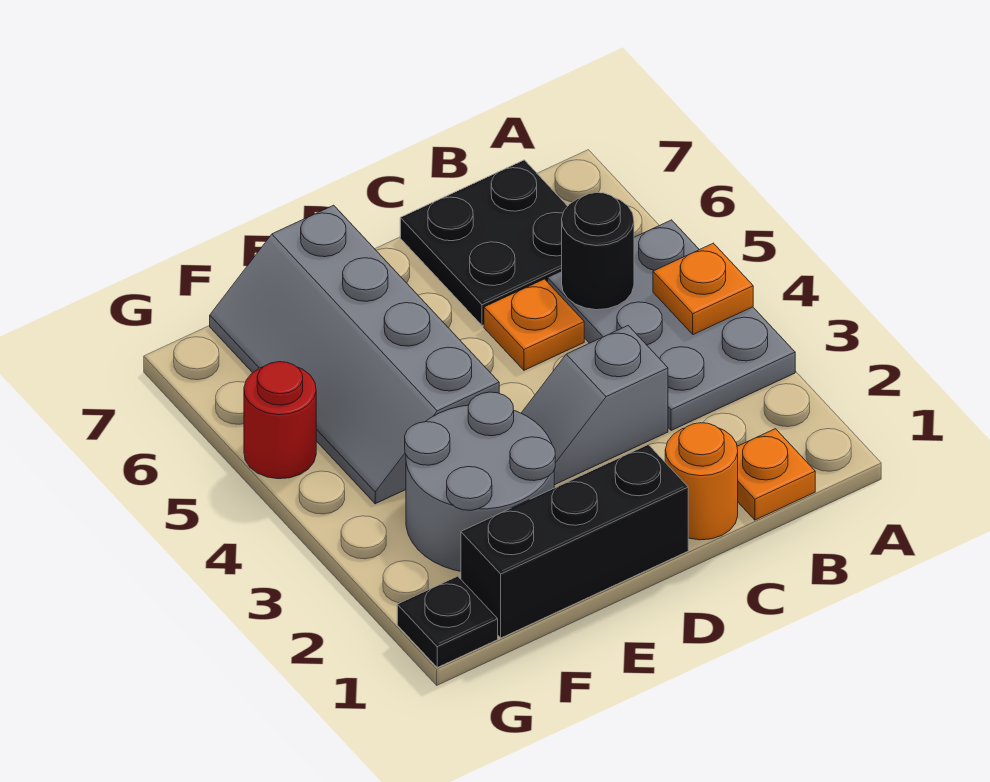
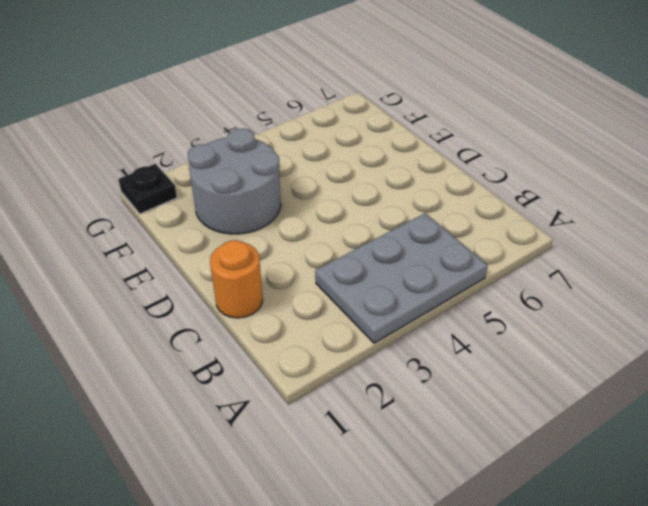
none -> orange plate B1 level 1
none -> black plate B6:C7 level 1
none -> grey slope C3:D3 level 1 top C

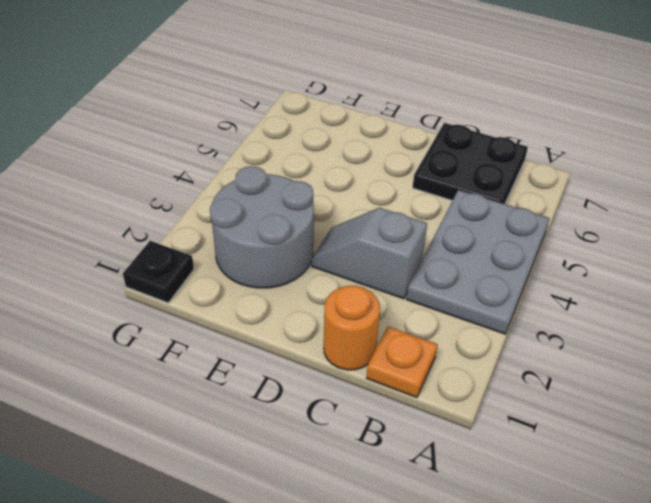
none -> orange plate C5 level 1
none -> black brick D1:F1 level 1
none -> grey slope E4:F7 level 1 top E

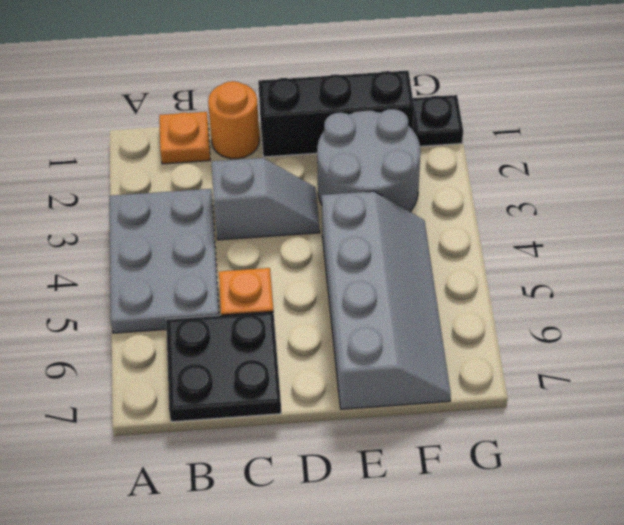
none -> red round brick G5 level 1
none -> orange plate A4 level 2
none -> black round brick B5 level 2

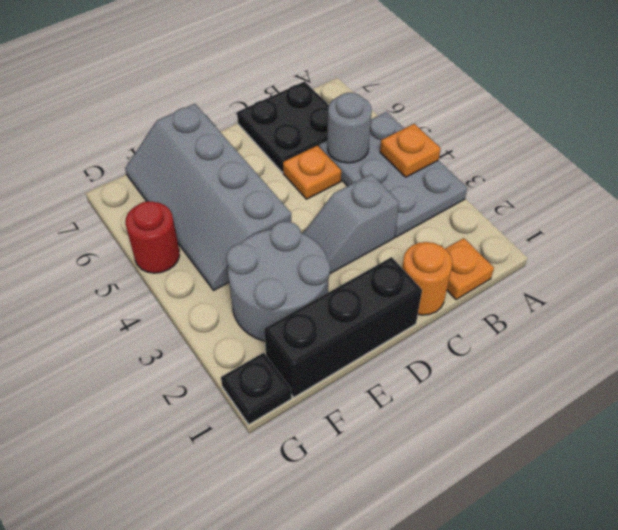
grey round brick B5 level 2 -> black round brick B5 level 2

